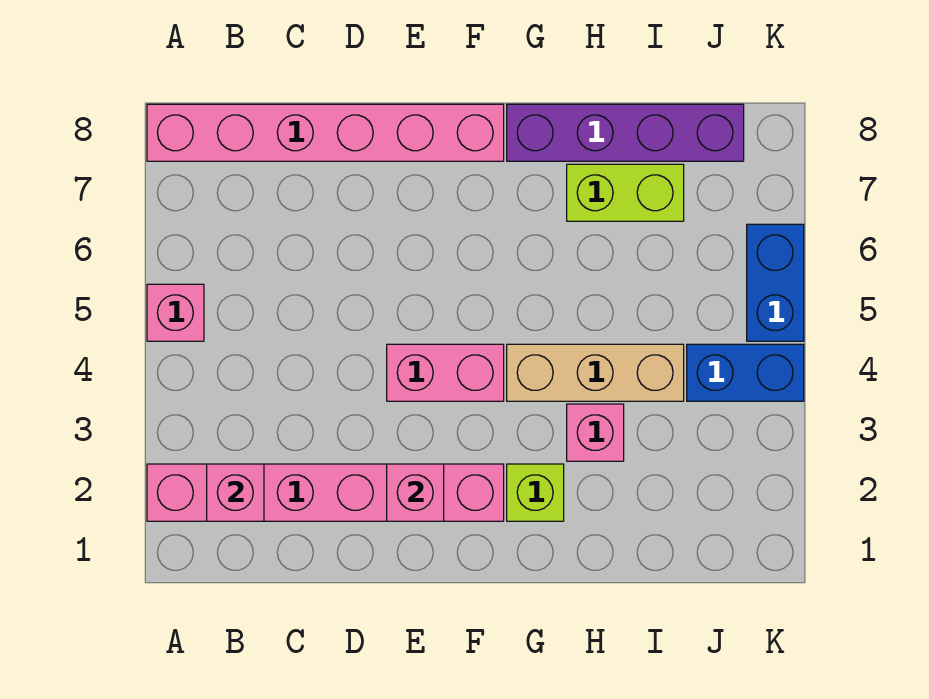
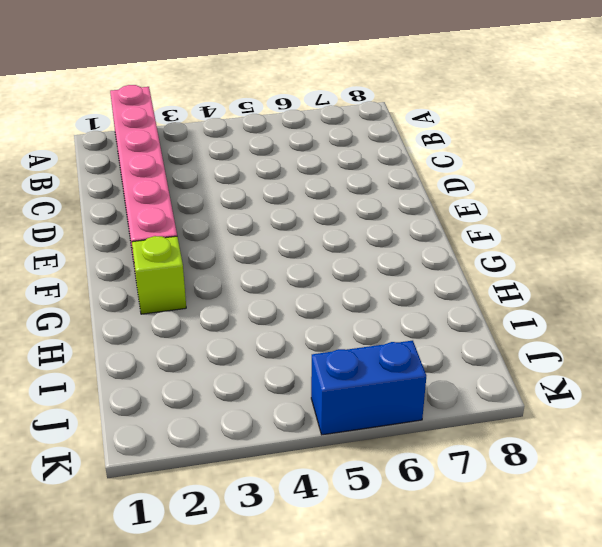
none -> pink brick A5 level 1
none -> pink brick A8:F8 level 1
none -> pink brick E4:F4 level 1

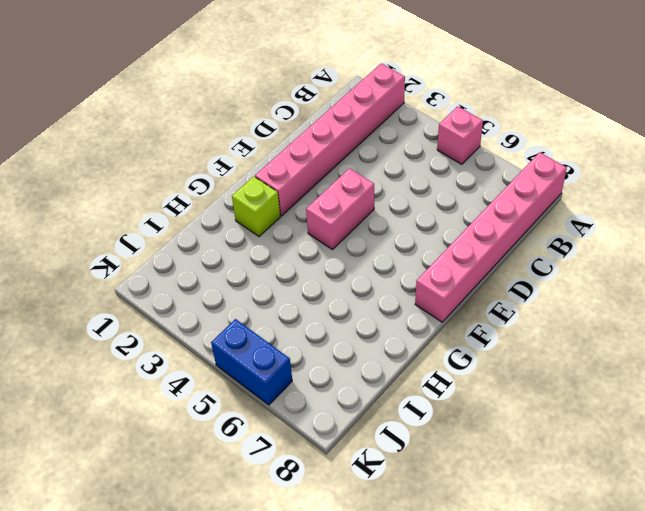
none -> tan brick G4:I4 level 1
none -> purple brick G8:J8 level 1
none -> pink brick H3 level 1

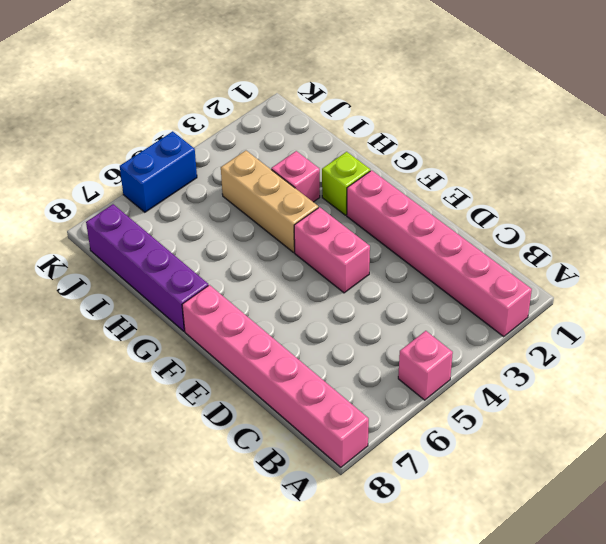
none -> lime brick H7:I7 level 1
none -> blue brick J4:K4 level 1
none -> pink brick B2 level 2

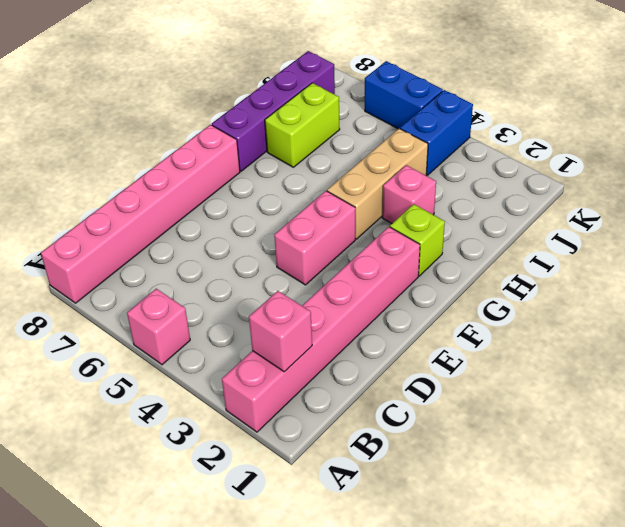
none -> pink brick E2 level 2

